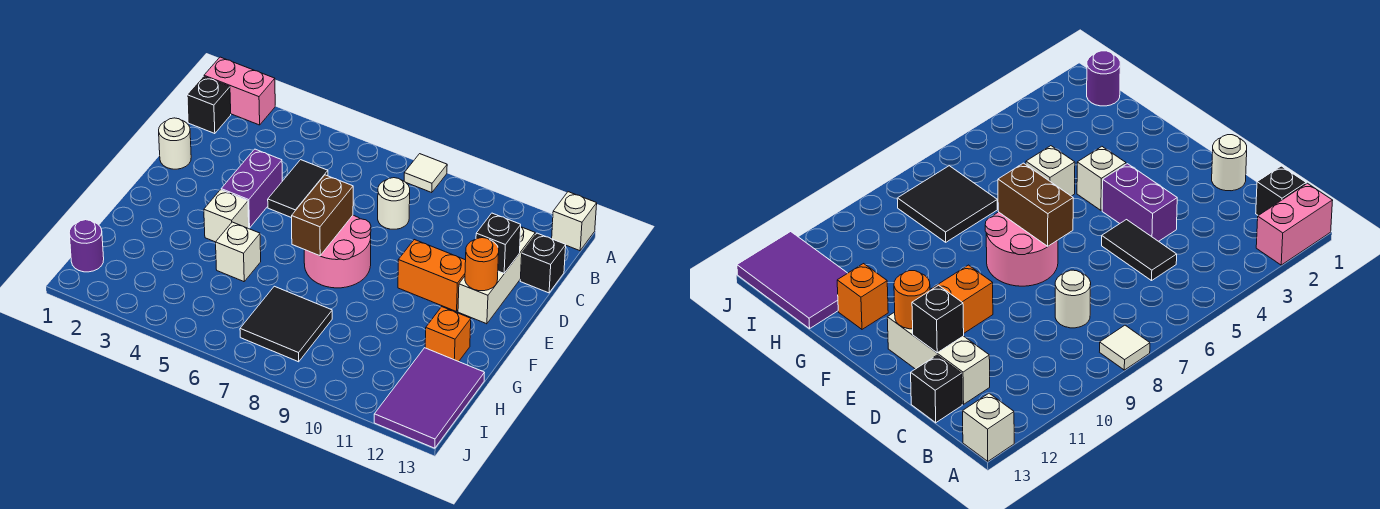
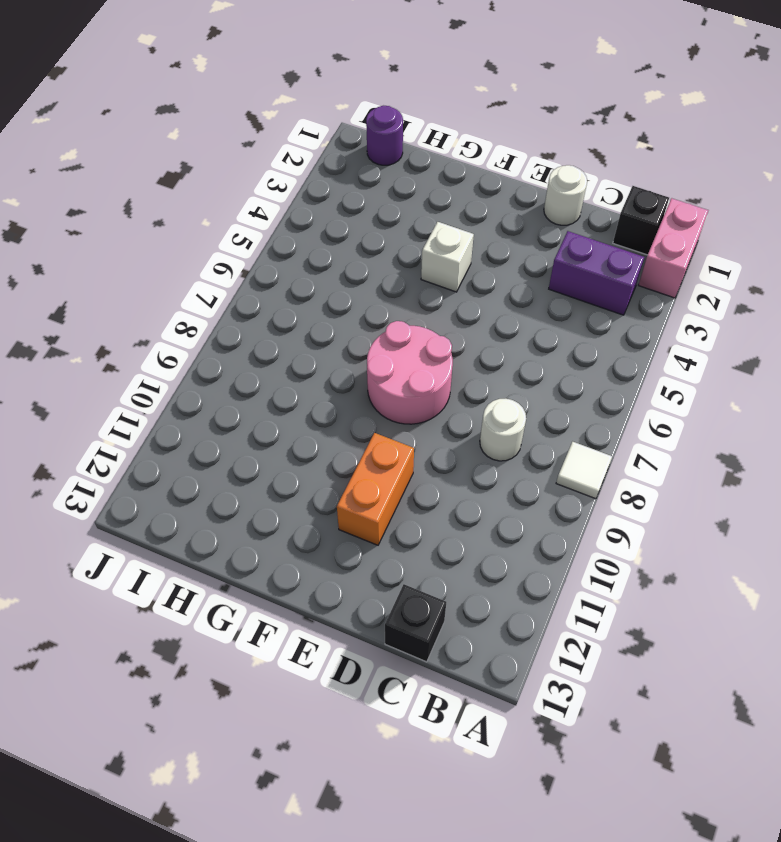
purple brick B3:C3 level 1 -> purple brick D4:E4 level 1
none -> white brick A13 level 1
none -> black tile C5:D5 level 1
none -> white brick C12:E12 level 1

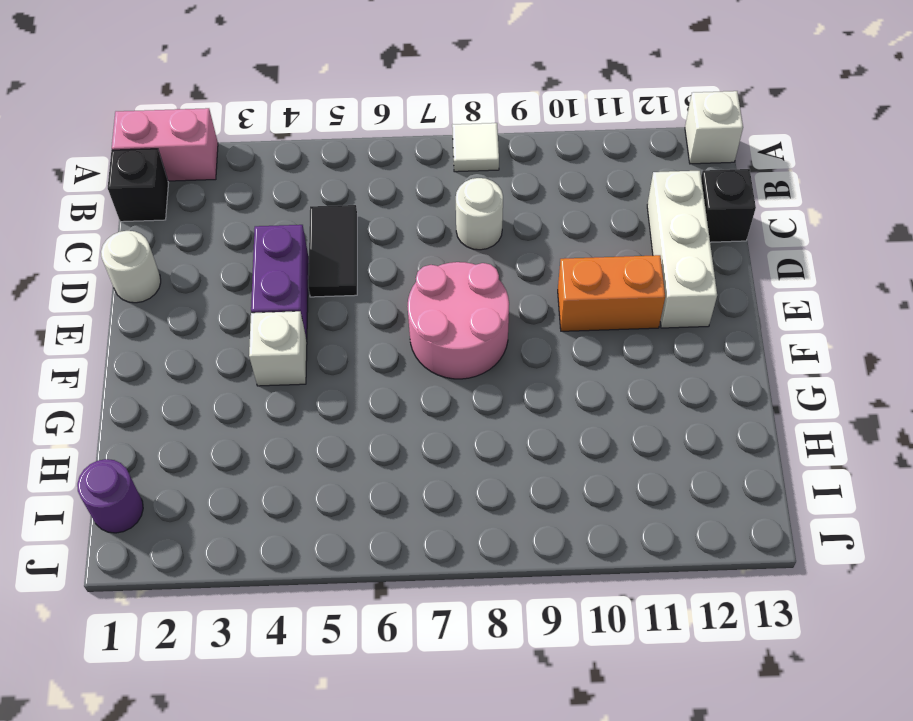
none -> white brick G5 level 1
none -> orange brick G12 level 1
none -> black tile H7:I8 level 1

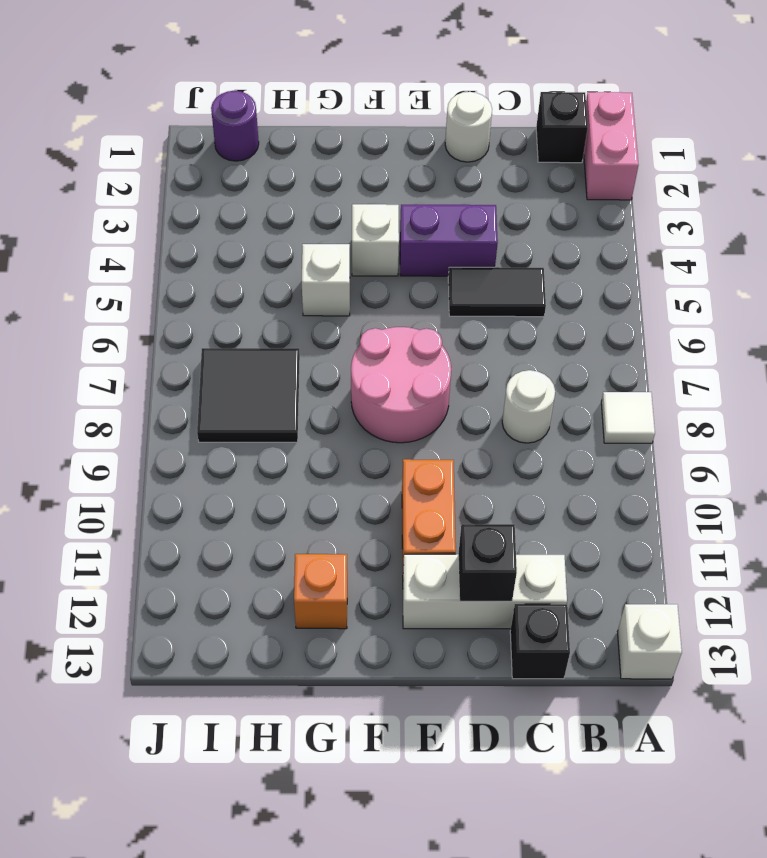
none -> purple tile H12:J13 level 1
none -> brown brick E7:F7 level 2
none -> orange round brick E12 level 2

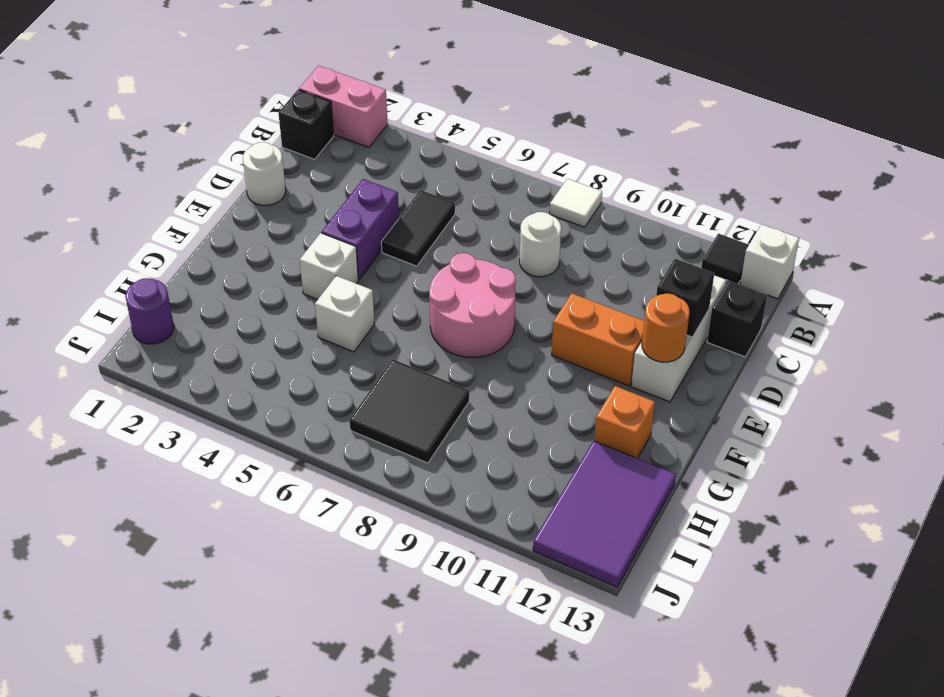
black tile A12 level 1 -> none
none -> brown brick E7:F7 level 2

